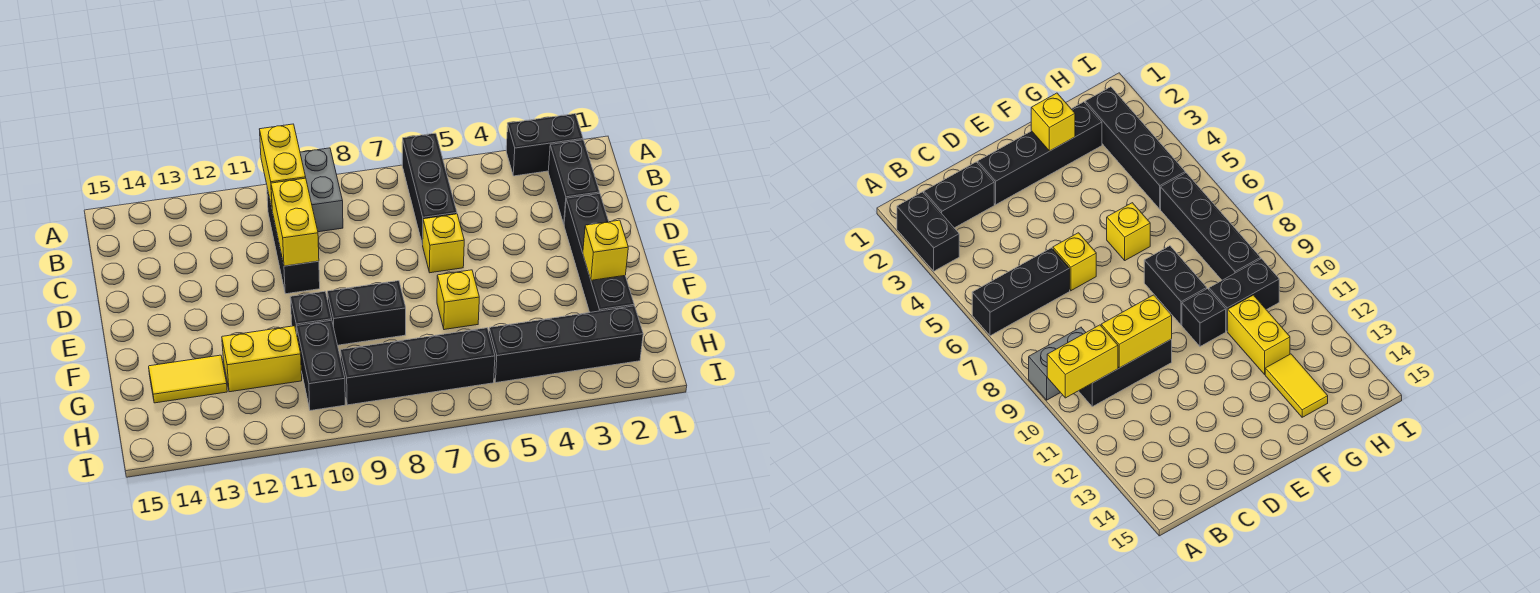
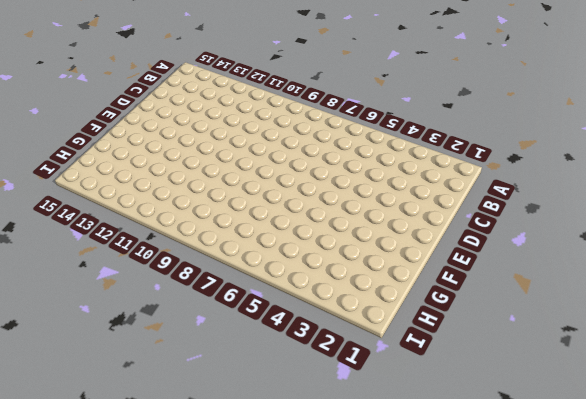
none -> black brick A2:A3 level 1
none -> black brick A6:C6 level 1
none -> grey brick A9:B9 level 1

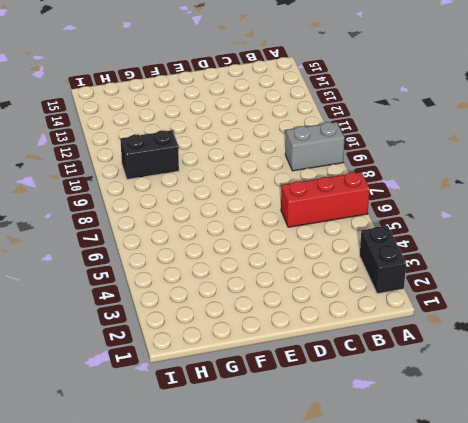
red brick A6:C6 level 1 -> black brick A6:C6 level 1
none -> black brick B2:C2 level 1
none -> black brick B10:D10 level 1
none -> black brick D2:G2 level 1

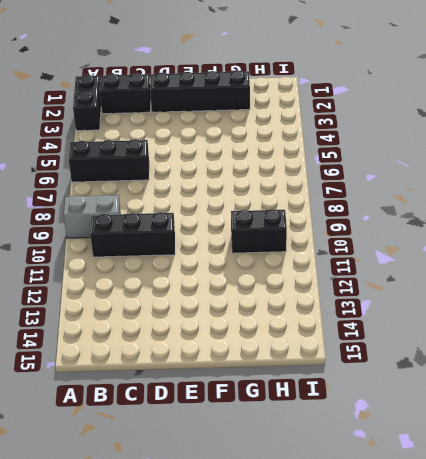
none -> yellow brick D6 level 1
none -> yellow brick F6 level 1
none -> black brick F8:F9 level 1

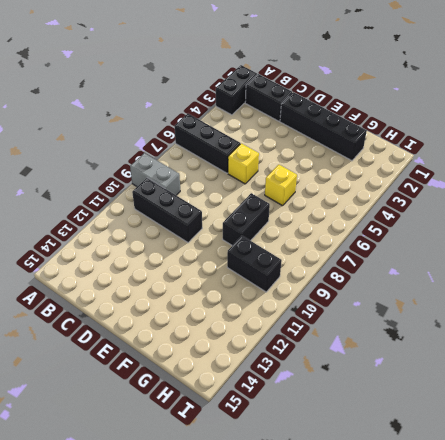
none -> black brick F10 level 1
none -> yellow brick G11:G12 level 1
none -> yellow tile G13:G14 level 1

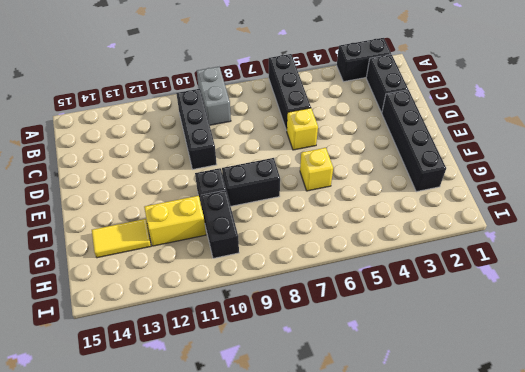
none -> black brick H2:H5 level 1
none -> black brick H6:H9 level 1
none -> yellow brick A10:B10 level 2

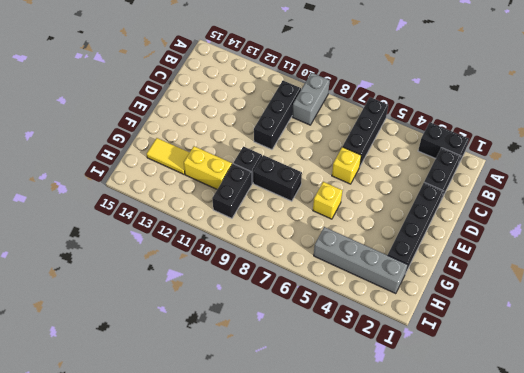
grey brick H2:H5 level 1 -> black brick H2:H5 level 1
none -> black brick H6:H9 level 1
none -> yellow brick A10:B10 level 2
none -> yellow brick C10:D10 level 2

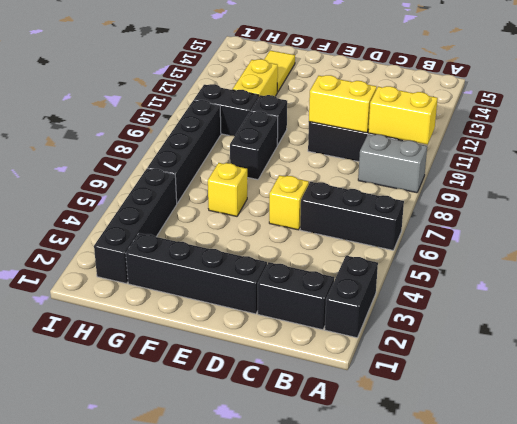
none -> yellow brick F2 level 2

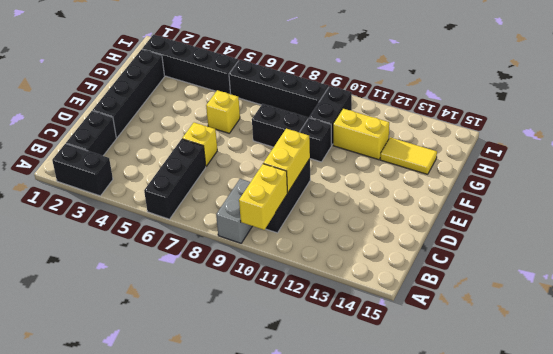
none -> yellow brick F2 level 2

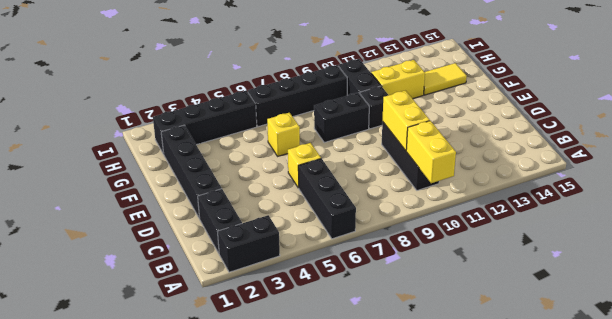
none -> grey brick A9:B9 level 1
none -> yellow brick F2 level 2

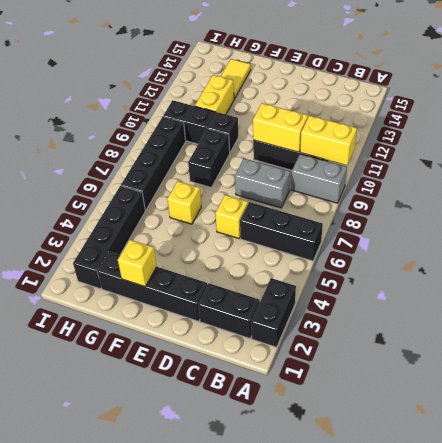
grey brick C8:D8 level 1 -> none

